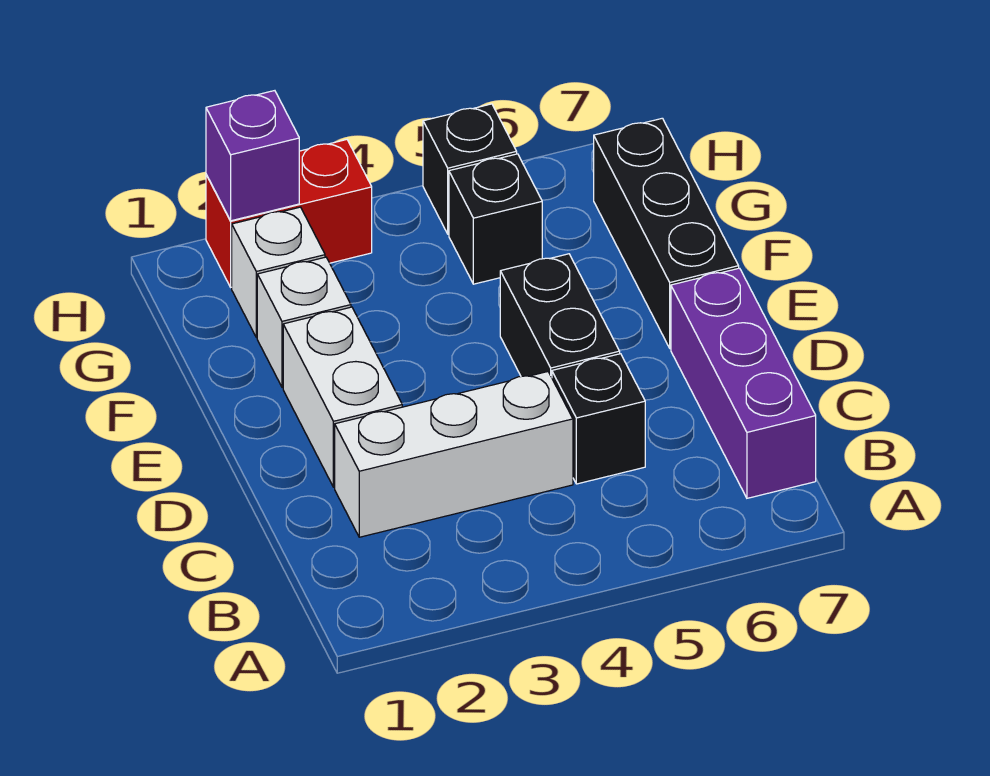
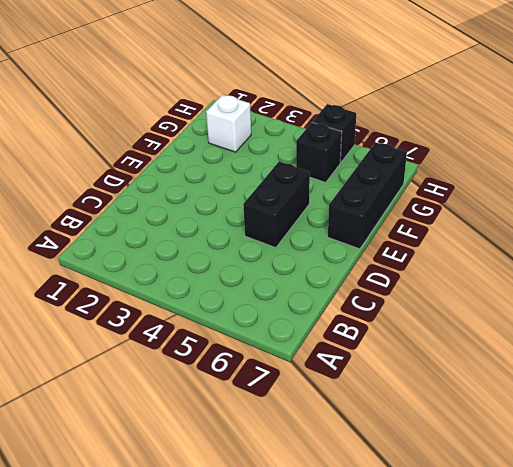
none -> purple brick B7:D7 level 1
none -> white brick C2:C4 level 1
none -> black brick C5 level 1

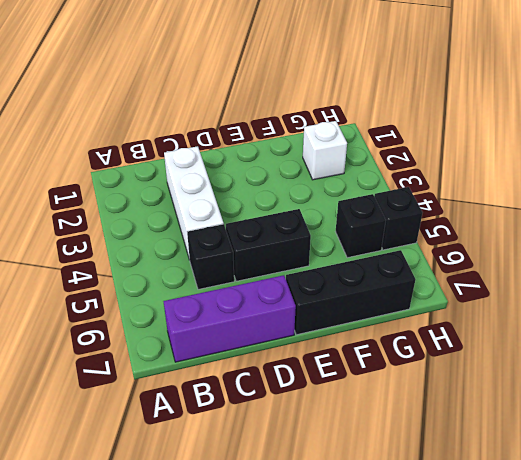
none -> white brick D2:E2 level 1
none -> white brick F2 level 1
none -> red brick H2:H3 level 1

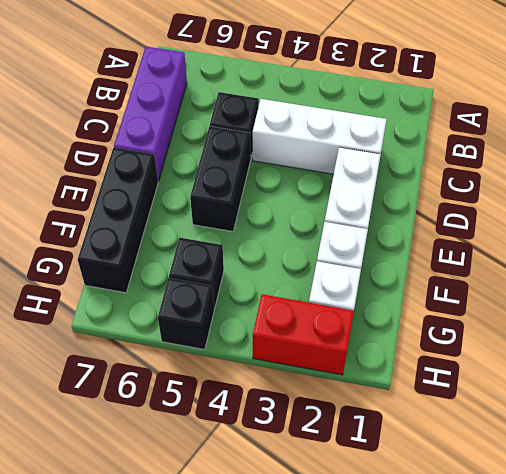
none -> purple brick H2 level 2

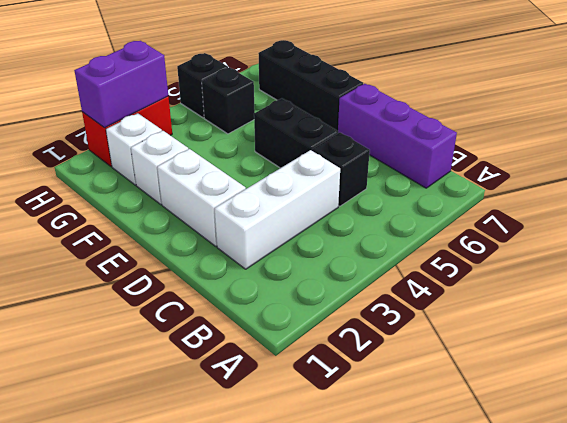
purple brick H2:H3 level 2 -> purple brick H2 level 2

